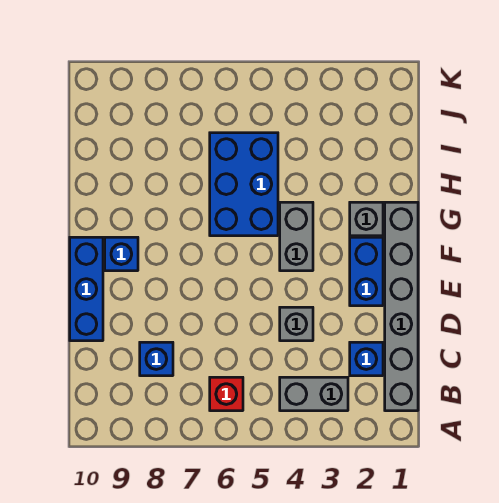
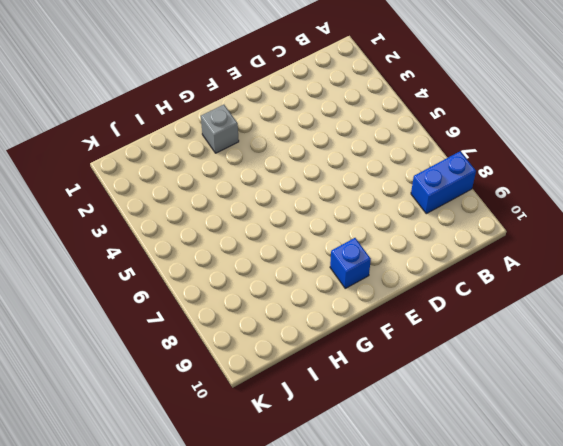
blue brick A8:B8 level 1 -> blue brick E2:F2 level 1
none -> grey brick B1:G1 level 1
none -> grey brick B3:B4 level 1
none -> red brick B6 level 1

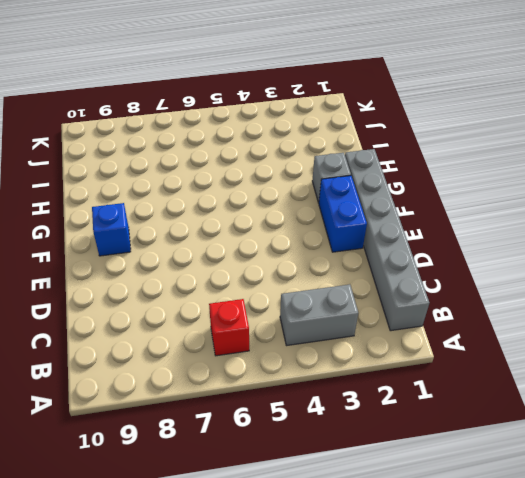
none -> blue brick C2 level 1
none -> blue brick C8 level 1
none -> grey brick D4 level 1

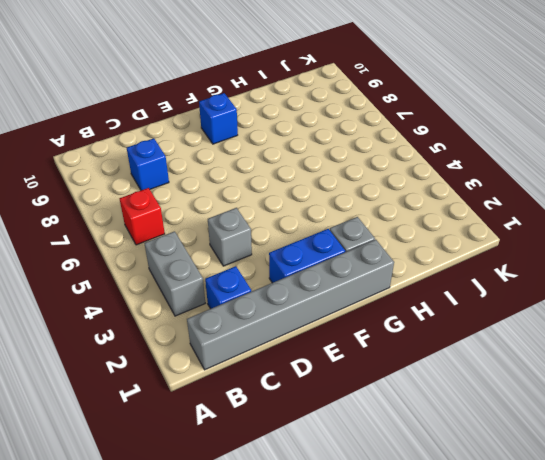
none -> blue brick D10:F10 level 1
none -> grey brick F4:G4 level 1
none -> blue brick G5:I6 level 1

